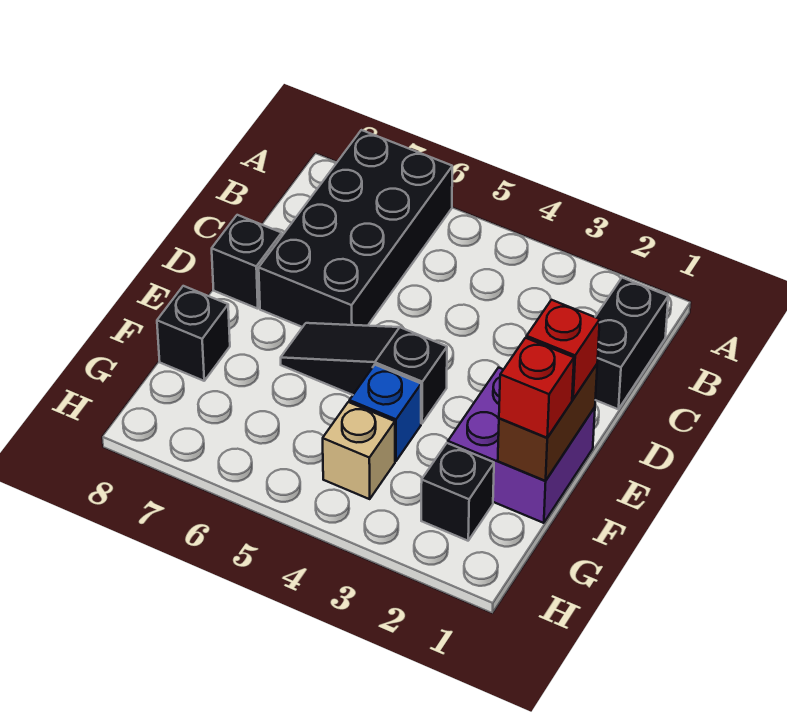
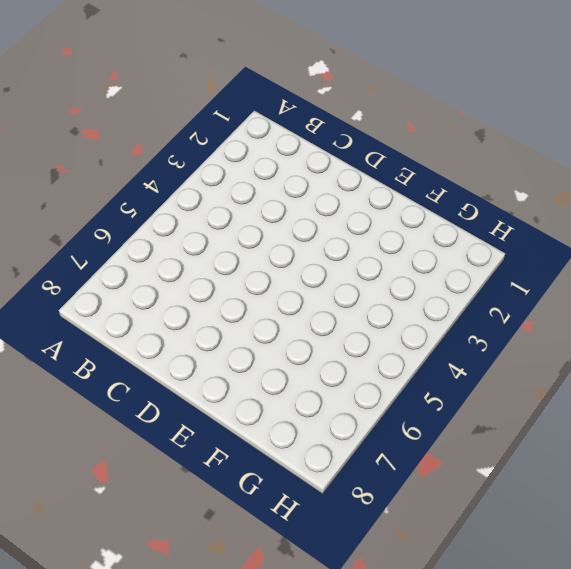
none -> black brick A6:D7 level 1
none -> black brick B1:C1 level 1
none -> black brick D8 level 1

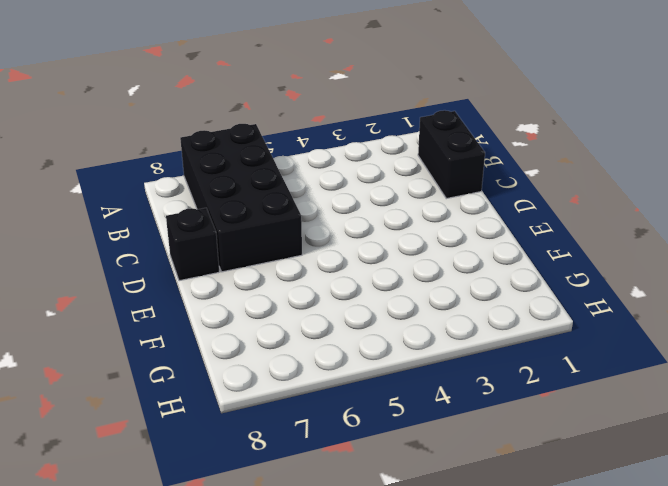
none -> purple brick E1:F2 level 1
none -> black slope E4:E6 level 1 top 4
none -> blue brick F4 level 1

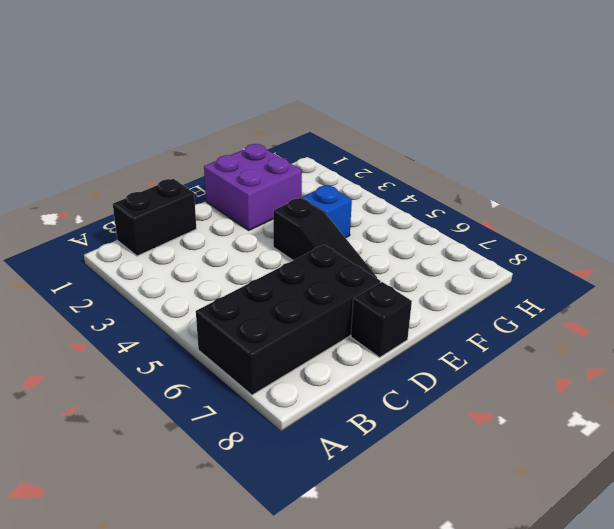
none -> black brick F8 level 1
none -> black brick G2 level 1
none -> tan brick G4 level 1

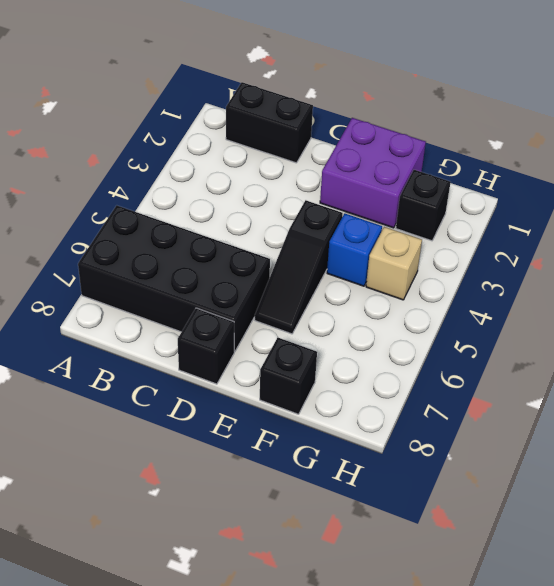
none -> brown brick E1:F1 level 2
none -> red brick E1 level 3
none -> red brick F1 level 3

